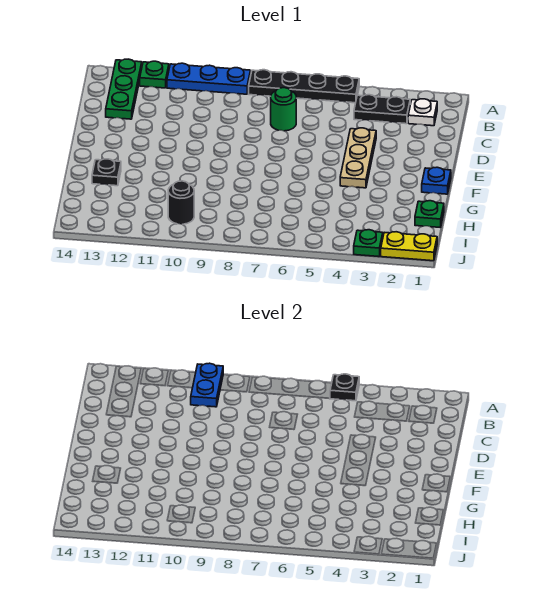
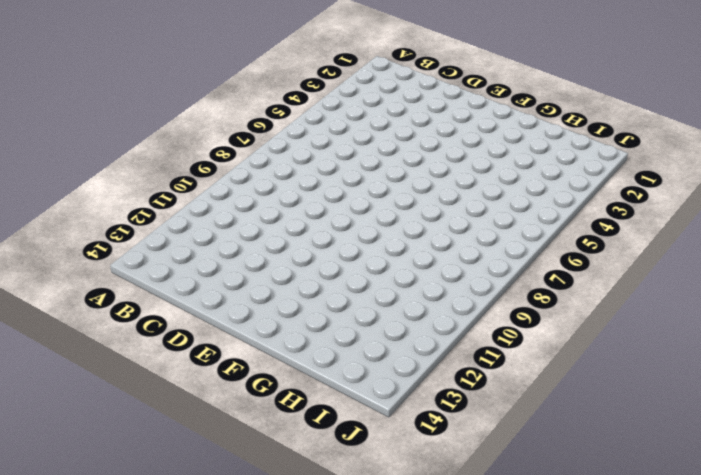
none -> black plate A5:A8 level 1
none -> blue plate A9:A11 level 1
none -> green plate A12 level 1

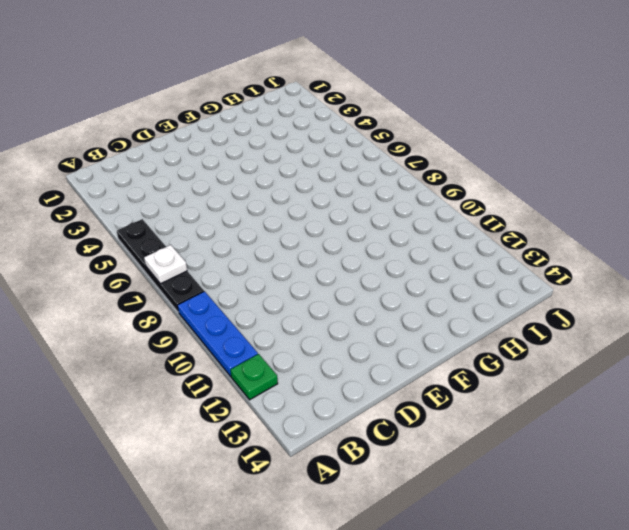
white plate A7 level 2 -> white plate B2 level 1
none -> green plate A13:C13 level 1
none -> black plate B3:B4 level 1
none -> green round brick C7 level 1

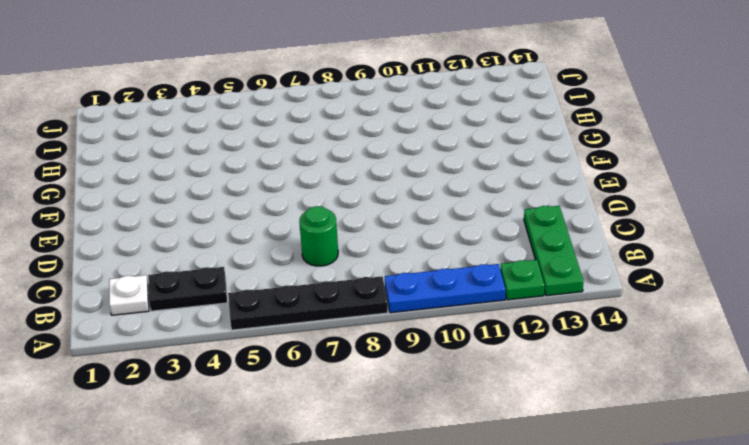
none -> tan plate D4:F4 level 1
none -> blue plate F1 level 1
none -> black plate G13 level 1

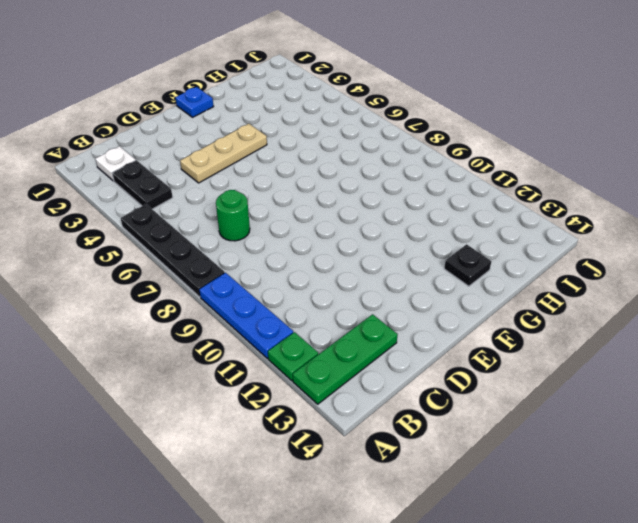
none -> green plate H1 level 1
none -> black round brick I10 level 1
none -> yellow plate J1:J2 level 1

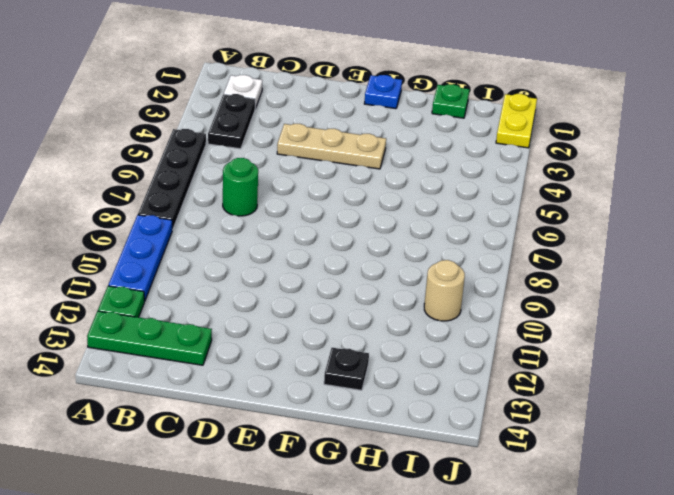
tan round brick I10 level 1 -> black round brick I10 level 1
none -> green plate J3 level 1
none -> black plate A5 level 2
none -> blue plate A10:B10 level 2

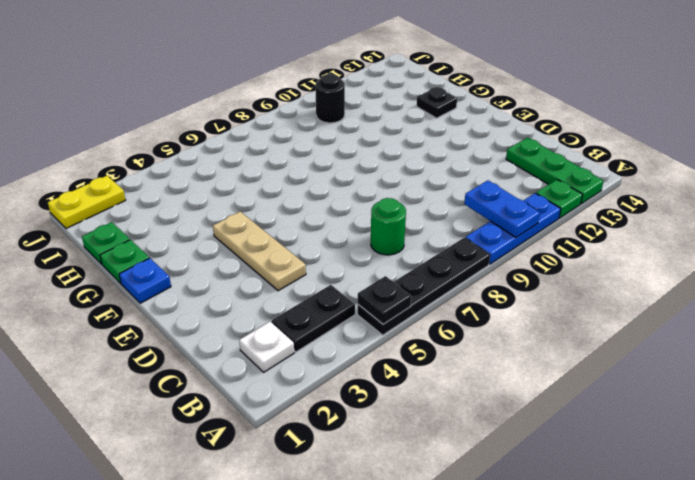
green plate G1 level 1 -> green plate J3 level 1

